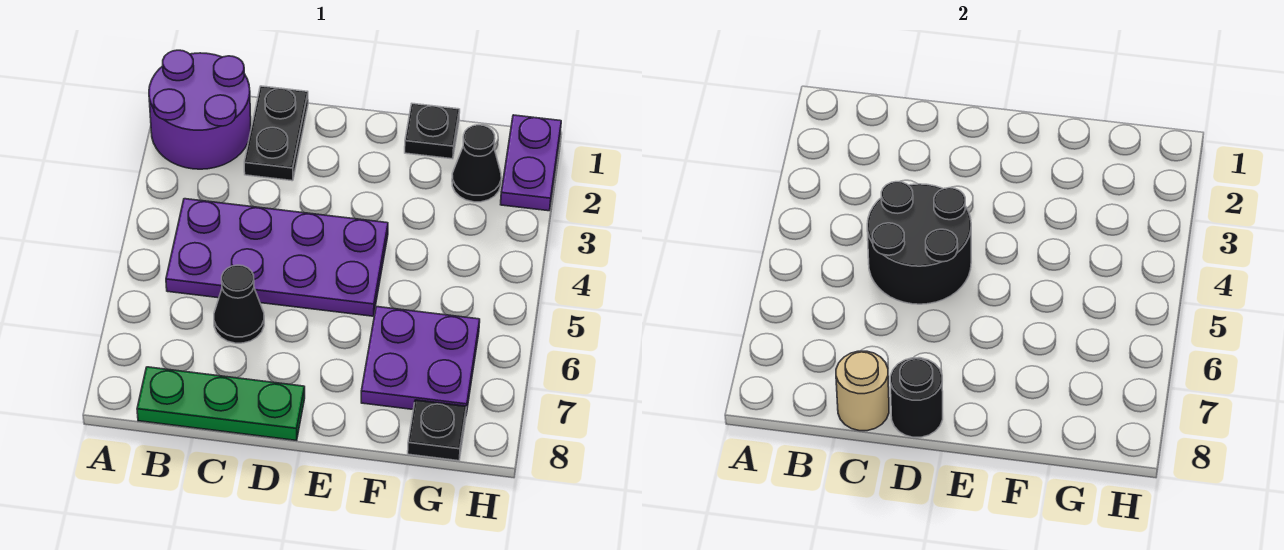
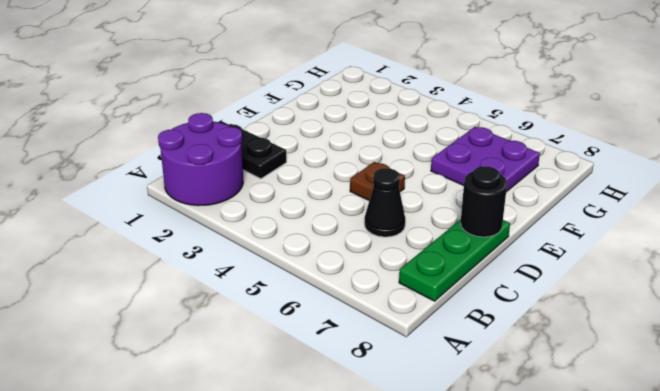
brown plate D5 level 1 -> purple plate B4:E5 level 1
none -> black plate F1 level 1
none -> black cone G2 level 1
none -> black plate G8 level 1

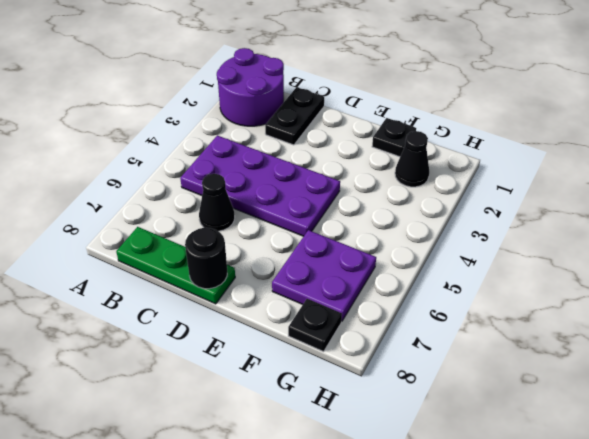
none -> purple plate H1:H2 level 1
none -> black round brick C4:D5 level 2
none -> tan round brick C8 level 2

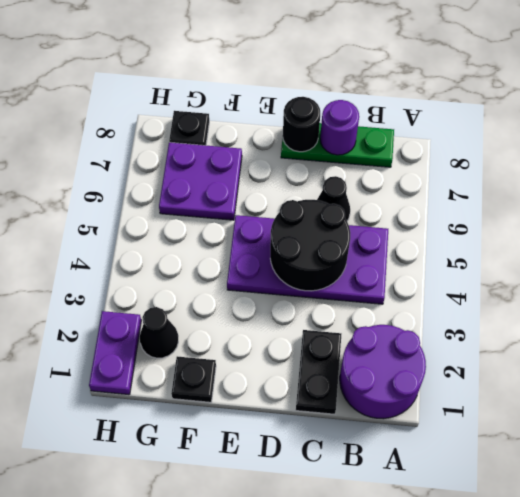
purple round brick C8 level 2 -> tan round brick C8 level 2

